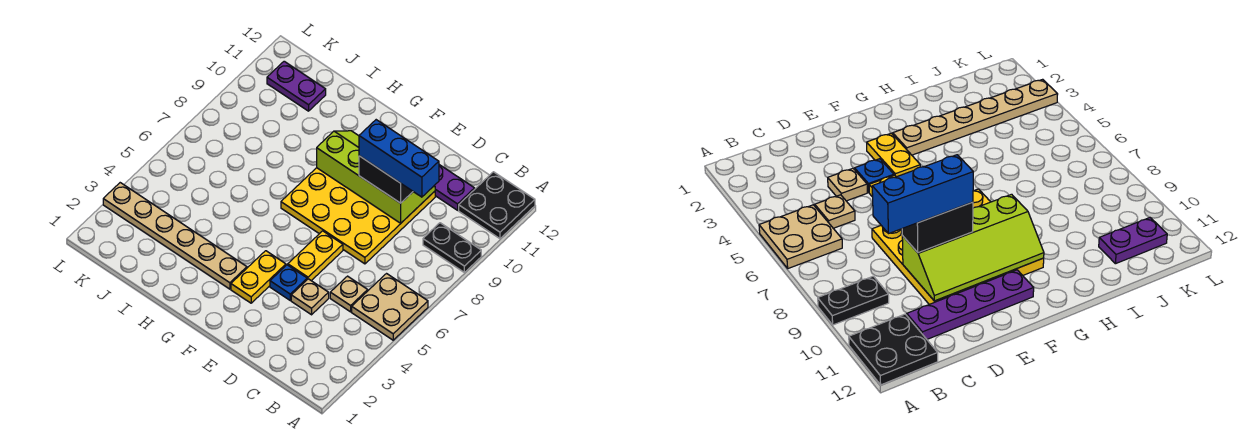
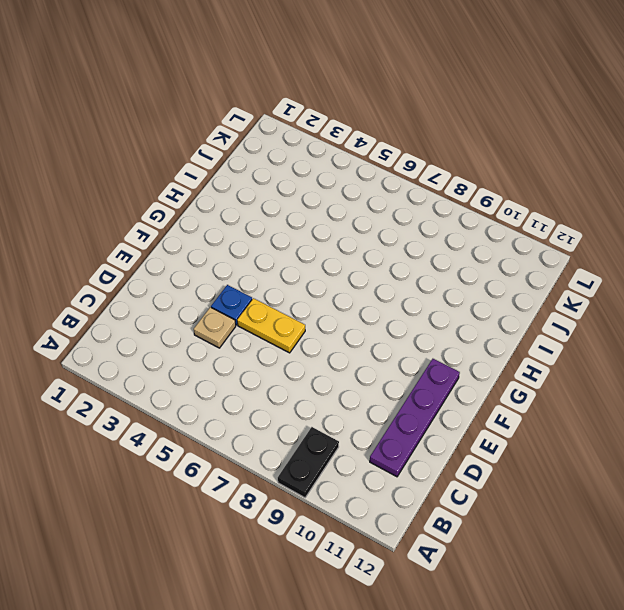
none -> tan plate A5:B6 level 1
none -> black plate A11:B12 level 1
none -> tan plate C5 level 1

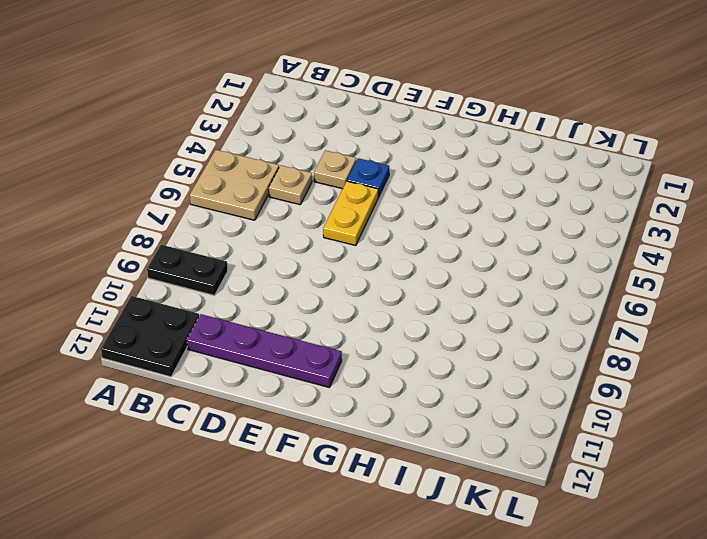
none -> yellow plate D7:G10 level 1
none -> yellow plate F3:F4 level 1
none -> tan plate G3:L3 level 1

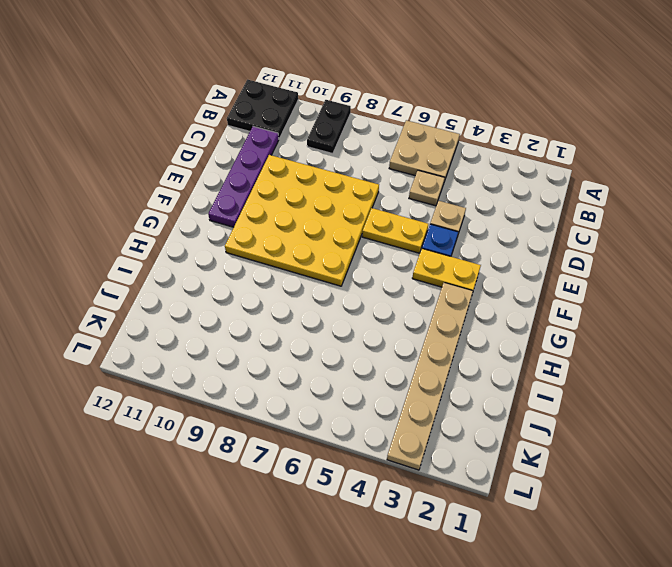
none -> purple plate J11:K11 level 1
none -> lime slope D9:G10 level 2 top 9
none -> black brick D9:E9 level 3

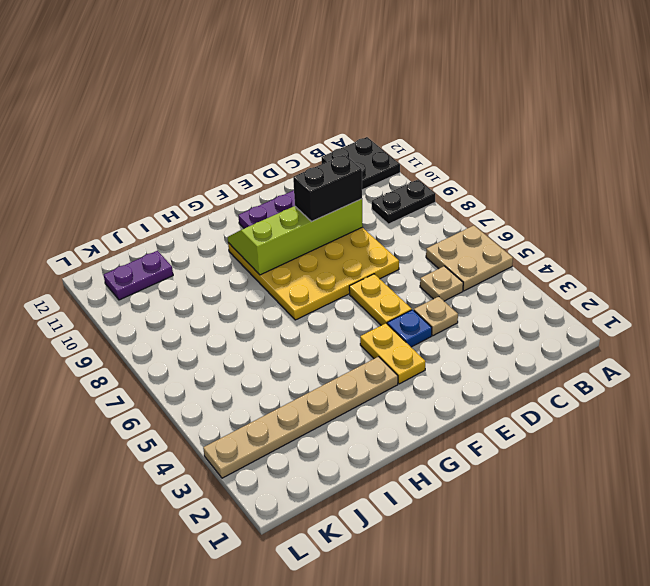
none -> blue brick C9:E9 level 4

